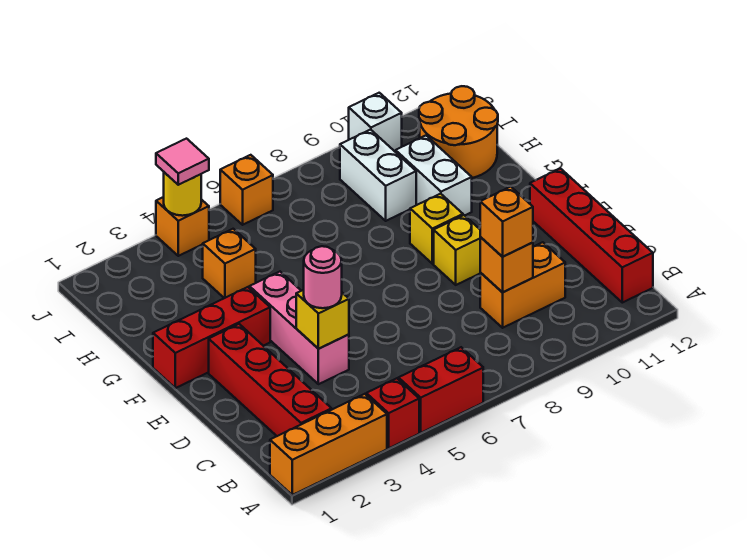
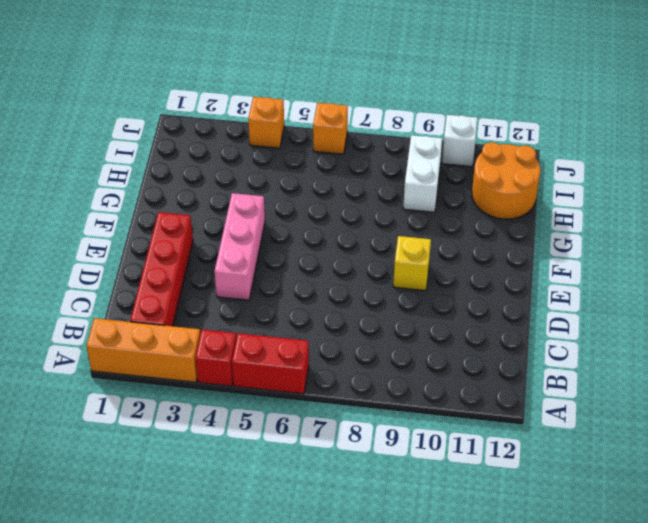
none -> red brick B12:E12 level 1
none -> orange brick C9:C10 level 1
none -> red brick F1:F3 level 1

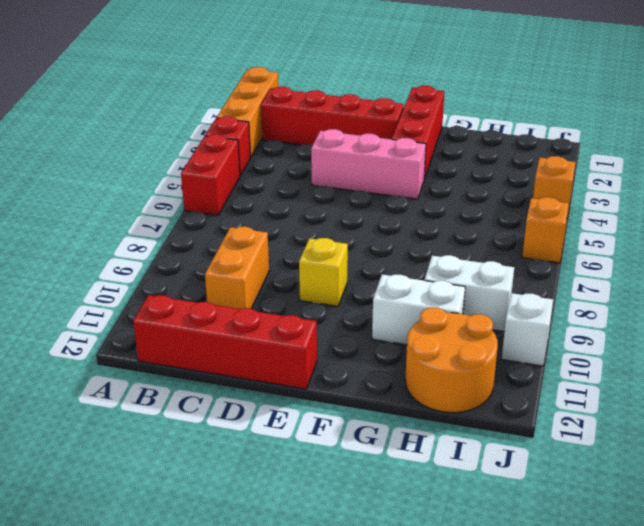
none -> yellow brick F9 level 1
none -> orange brick H4 level 1
none -> orange brick C9 level 2

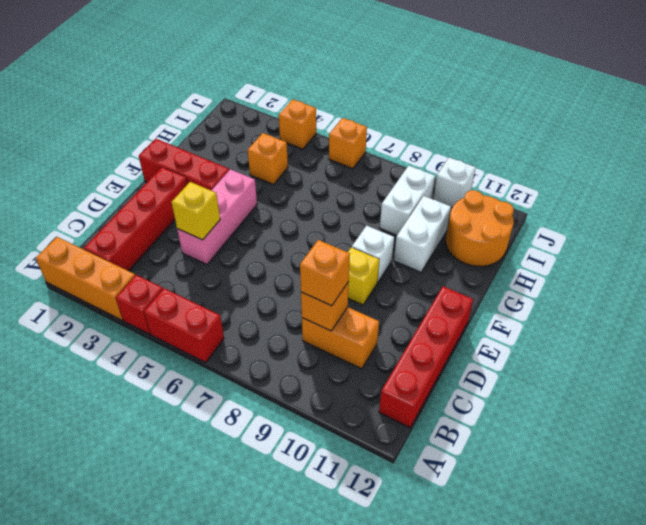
white brick F9 level 1 -> yellow brick F9 level 1
none -> yellow round brick J4 level 2
none -> pink round brick D4 level 3
none -> pink tile J4 level 3

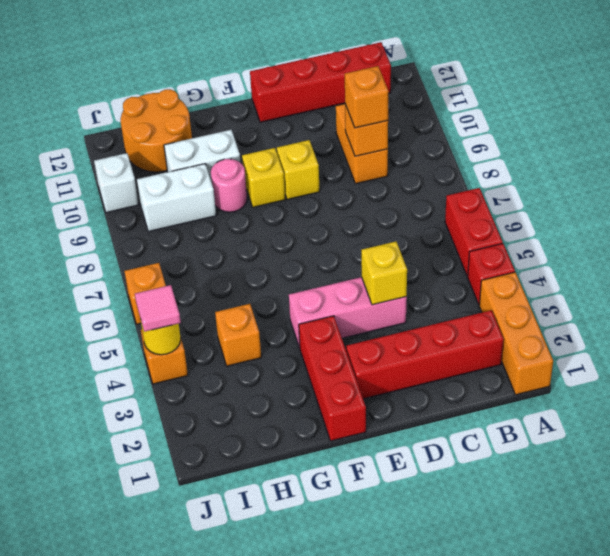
pink round brick G9 level 1 -> pink round brick D4 level 3

